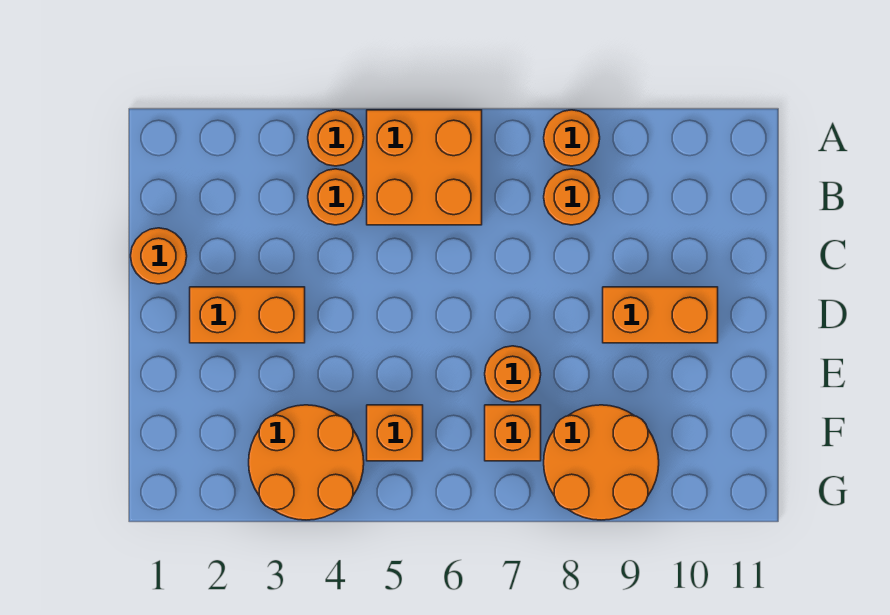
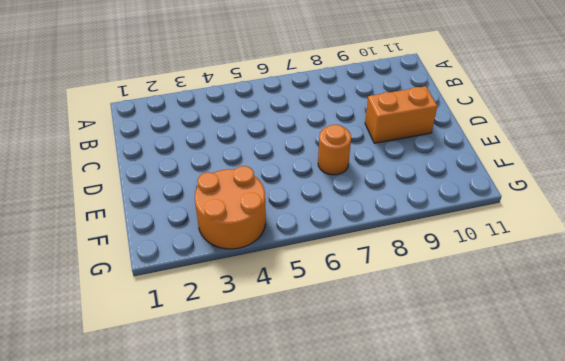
none -> orange round brick A4 level 1
none -> orange brick A5:B6 level 1
none -> orange round brick A8 level 1

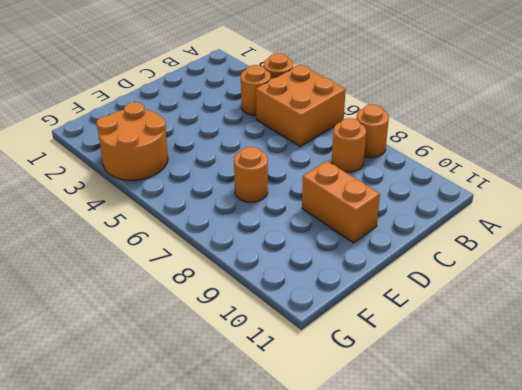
none -> orange round brick C1 level 1
none -> orange brick D2:D3 level 1
none -> orange brick F5 level 1

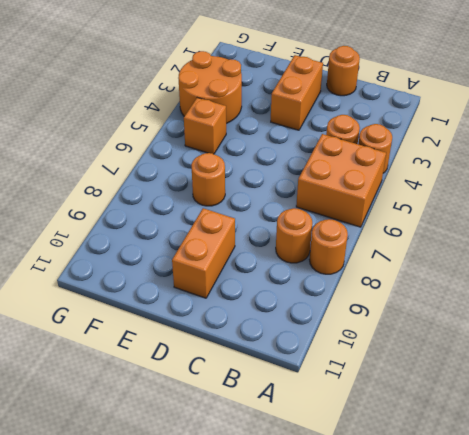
none -> orange brick F7 level 1
none -> orange round brick F8:G9 level 1

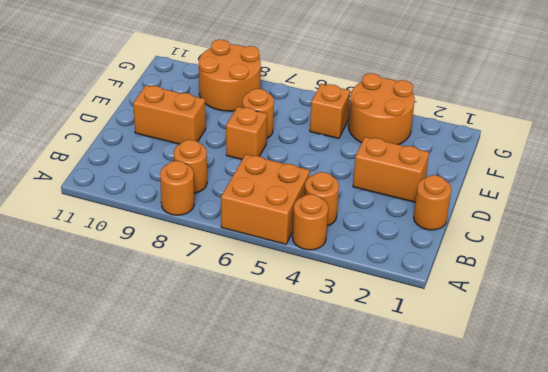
orange brick D7 level 1 -> orange brick F7 level 1

